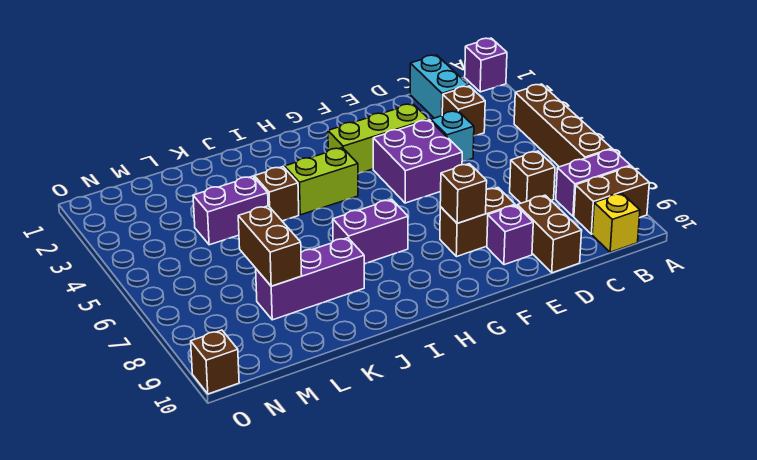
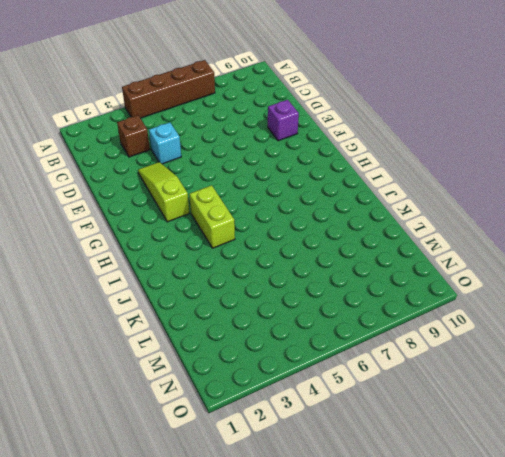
lime slope E3:G3 level 1 top G -> lime brick E3:G3 level 1
none -> purple brick A1 level 1
none -> purple brick A8:B8 level 1
none -> brown brick A9:B9 level 1

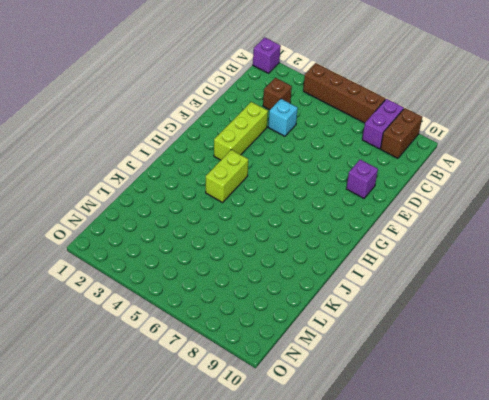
none -> yellow brick B10 level 1
none -> cyan brick C1:C2 level 1
none -> brown brick C7 level 1

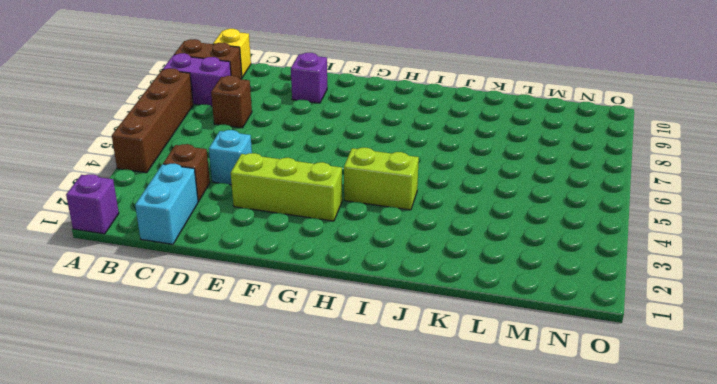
none -> brown brick D9:D10 level 1
none -> purple brick E4:F5 level 1
none -> brown brick E8:F8 level 1

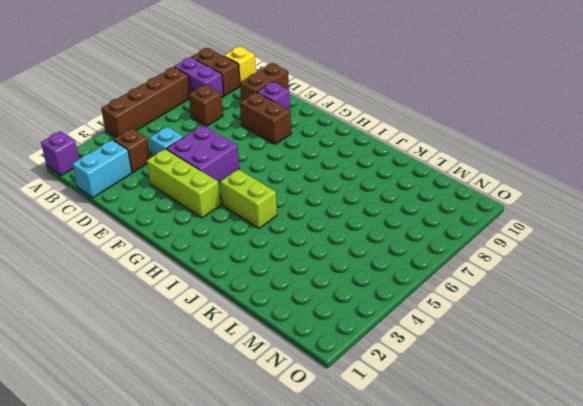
none -> purple brick H7:I7 level 1
none -> brown brick J4 level 1
none -> purple brick J8:L8 level 1

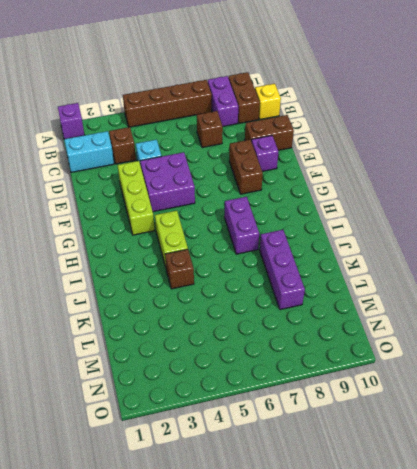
none -> purple brick K4:L4 level 1
none -> brown brick O10 level 1
none -> brown brick F8 level 2

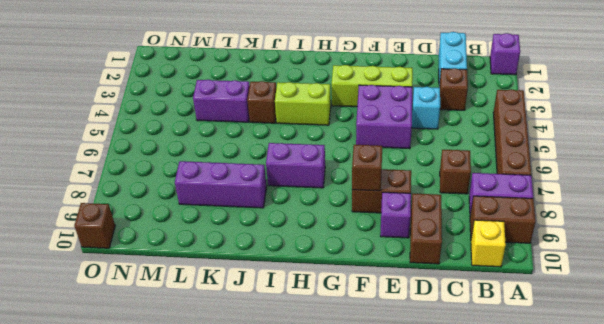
none -> brown brick L7:L8 level 2

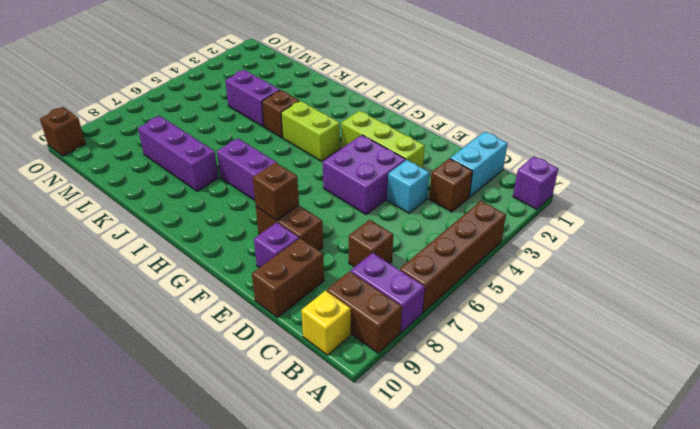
none -> brown brick L7:L8 level 2

